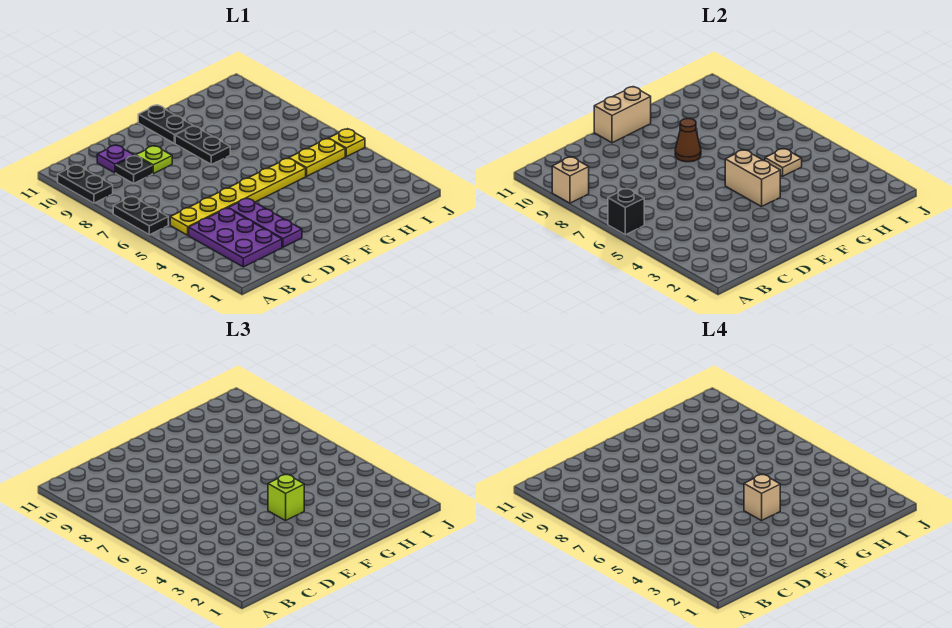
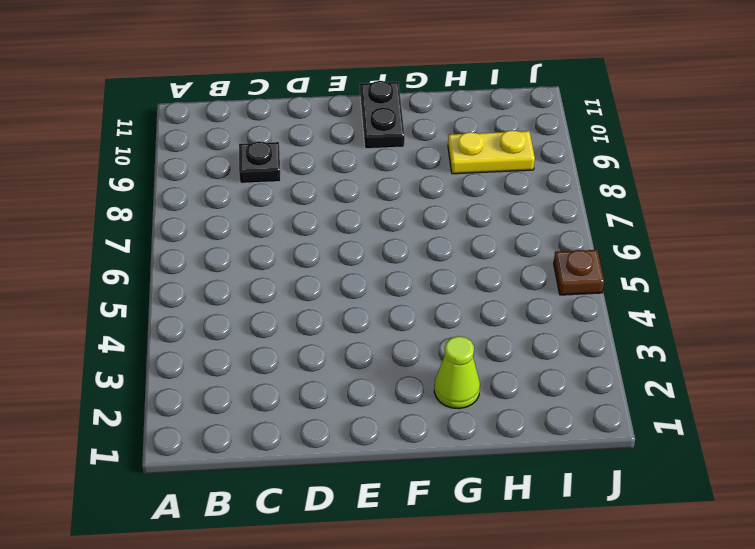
lime cone G2 level 1 -> none
yellow plate H9:I9 level 1 -> yellow plate H5:I5 level 1
brown plate J5 level 1 -> yellow plate J5 level 1
none -> black plate A6:A7 level 1
none -> black plate A9:A10 level 1
none -> purple plate B2:C4 level 1

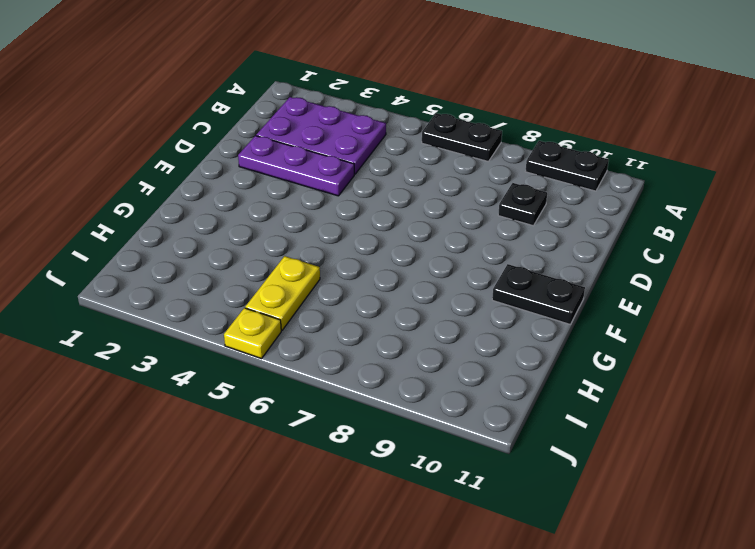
none -> yellow plate B5:G5 level 1
none -> purple plate C10 level 1
none -> lime plate D9 level 1

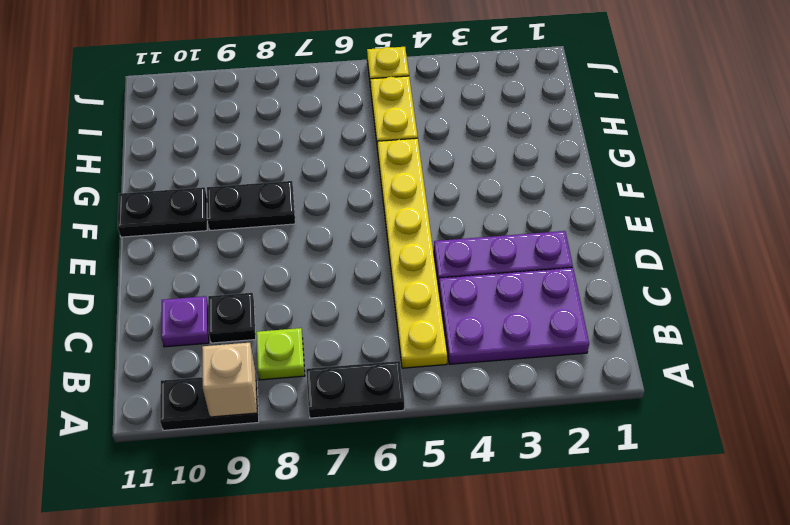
lime plate B8 level 1 -> lime plate D9 level 1
none -> black brick A6 level 2
none -> tan brick E11:F11 level 2
none -> tan brick F4:F5 level 2

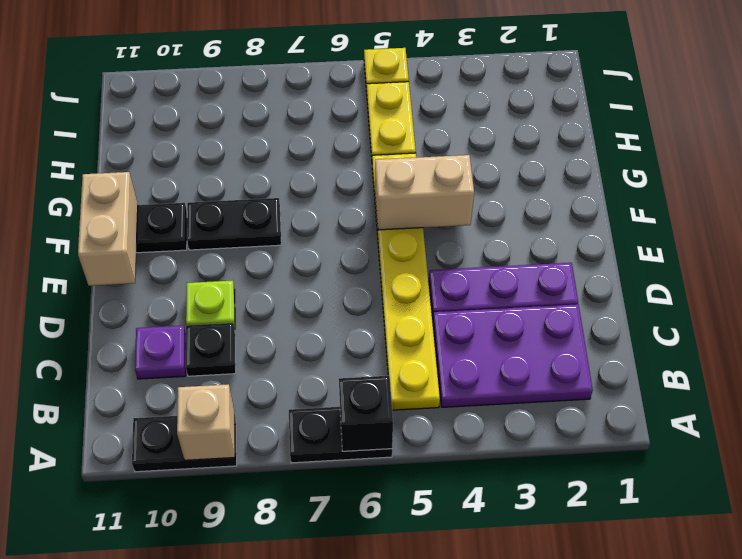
none -> brown cone F8 level 2
none -> tan plate H5 level 2
none -> lime brick F4 level 3

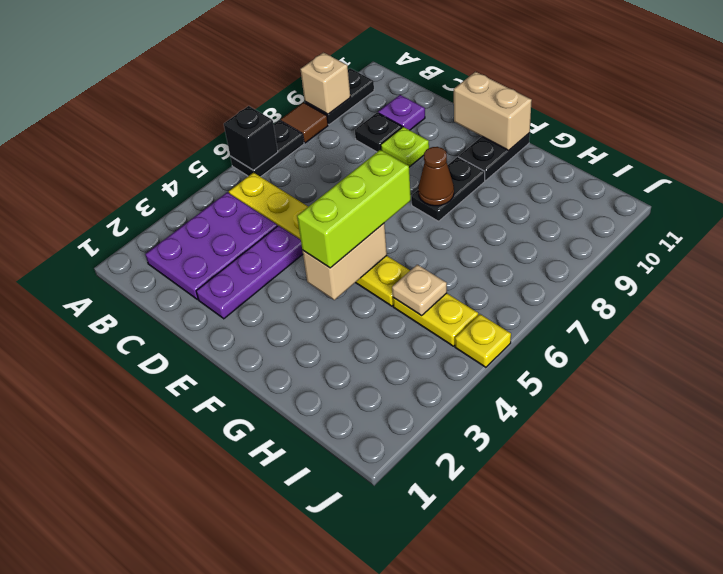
brown tile A8 level 1 -> none
lime brick F4:F6 level 3 -> lime brick F4 level 3
none -> tan brick F4 level 4

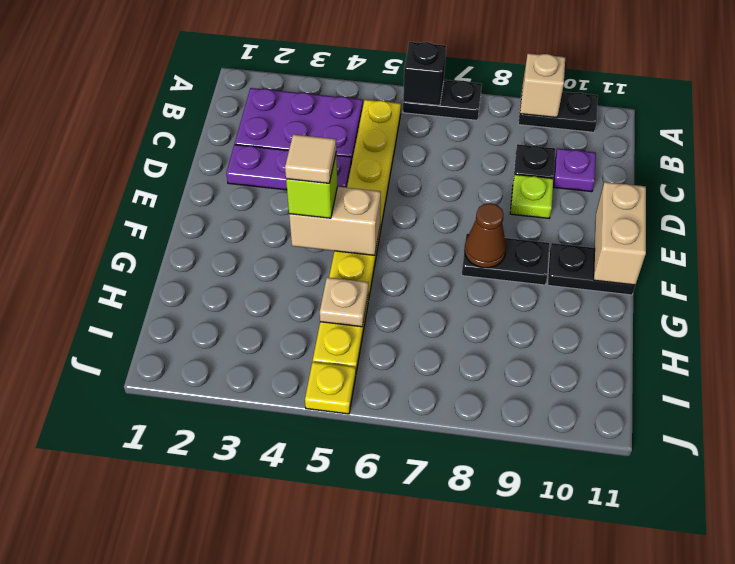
tan tile F4 level 4 -> tan brick F4 level 4

